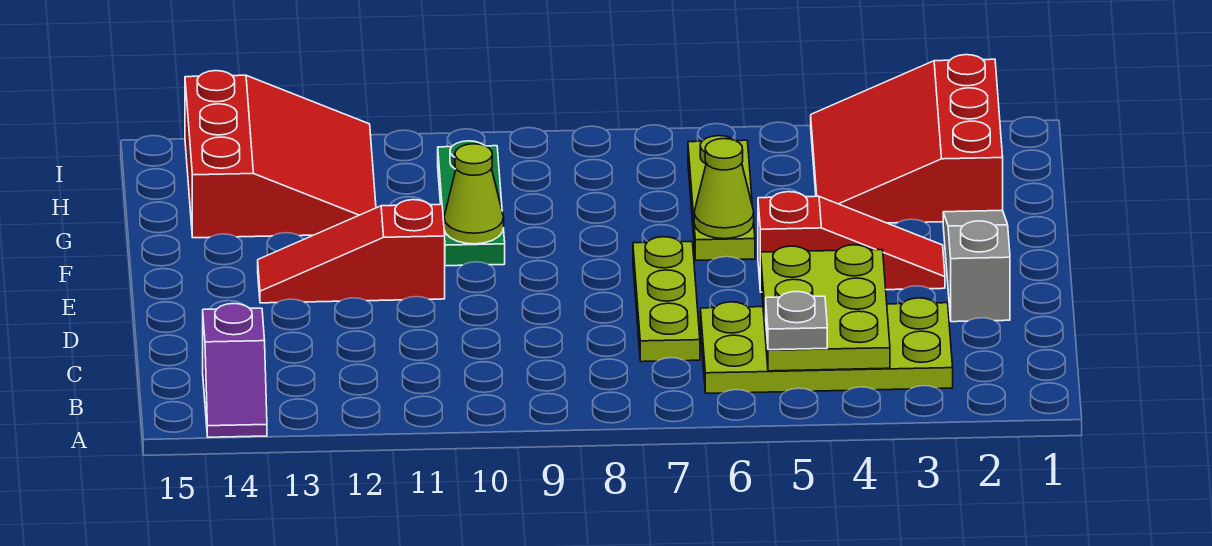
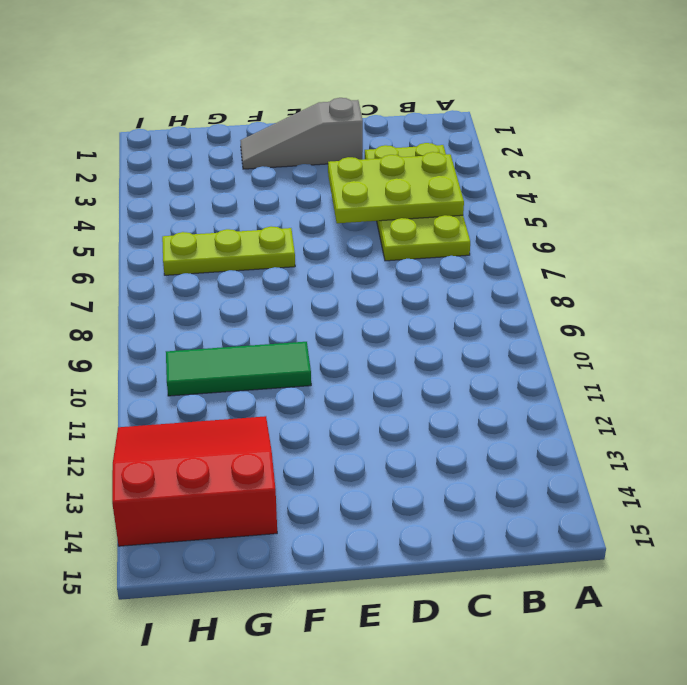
green tile F10:H10 level 1 -> green plate F10:H10 level 1
none -> purple slope A14:B14 level 1 top B
none -> lime plate C7:E7 level 1
none -> red slope E3:E5 level 1 top 5

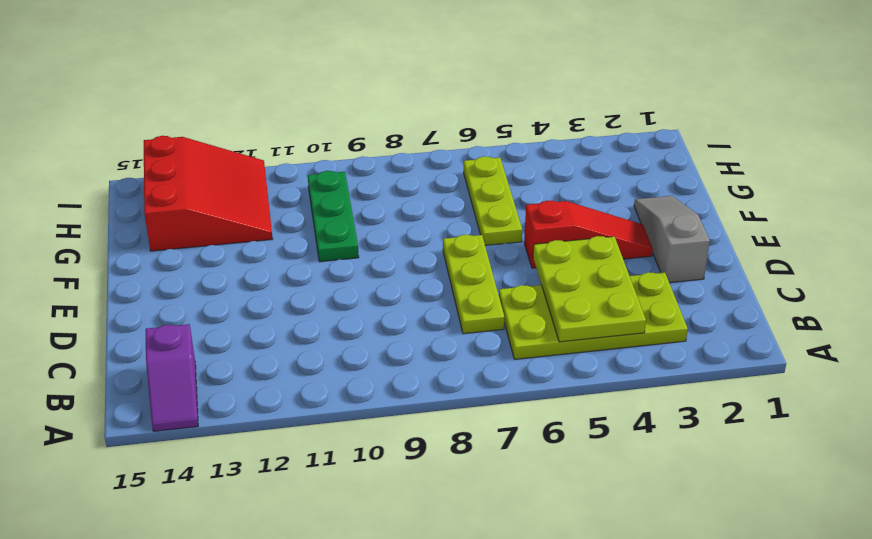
none -> red slope E11:E13 level 1 top 11
none -> red slope G2:I4 level 1 top 2
none -> lime cone F6 level 2

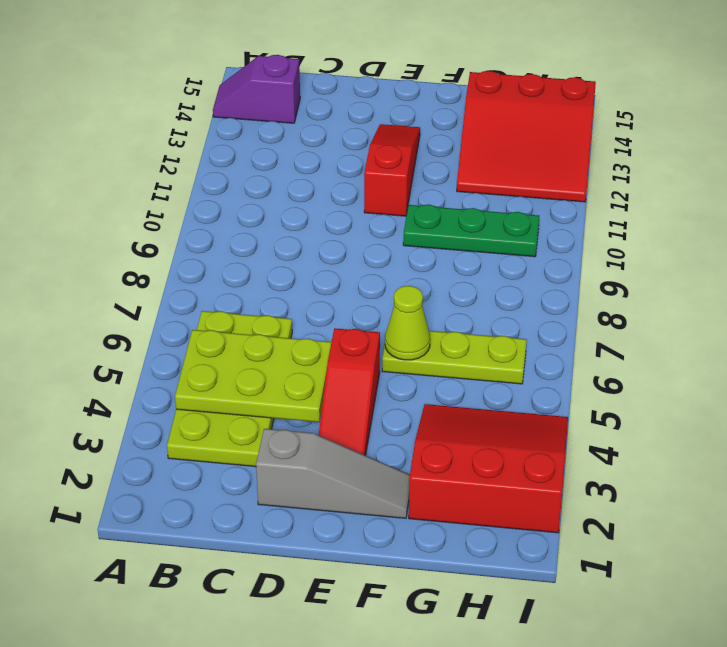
none -> lime plate C7:E7 level 1
none -> lime cone F10 level 2
none -> grey plate B5 level 3

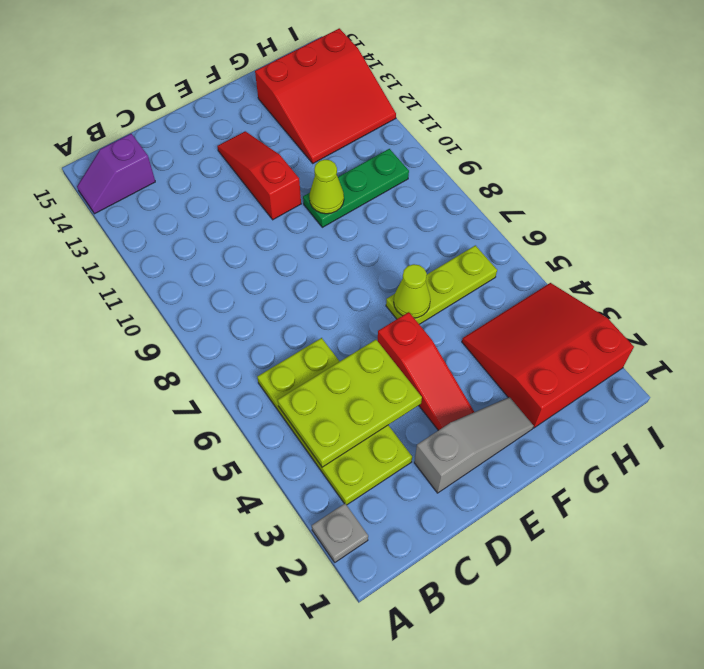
grey plate A2 level 1 -> grey plate B5 level 3
none -> lime plate C7:E7 level 1

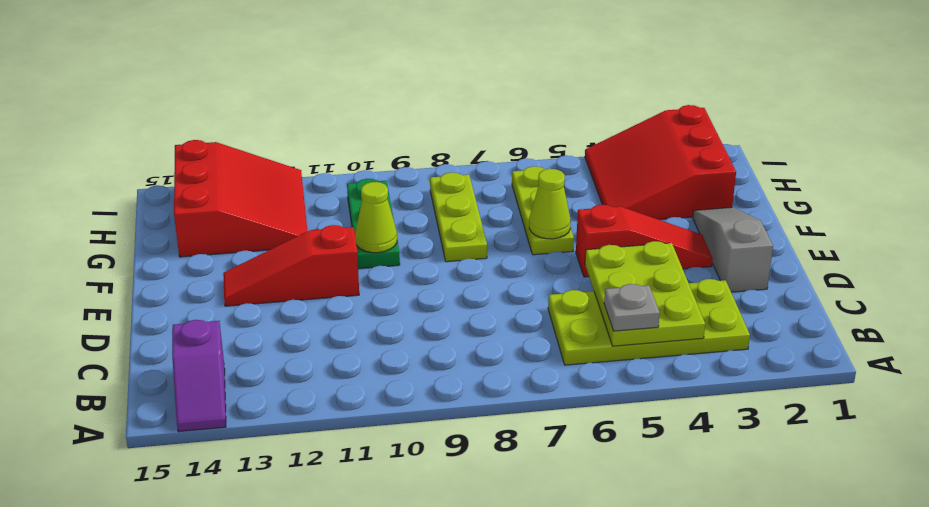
lime plate F8:H8 level 1 -> lime plate C7:E7 level 1

